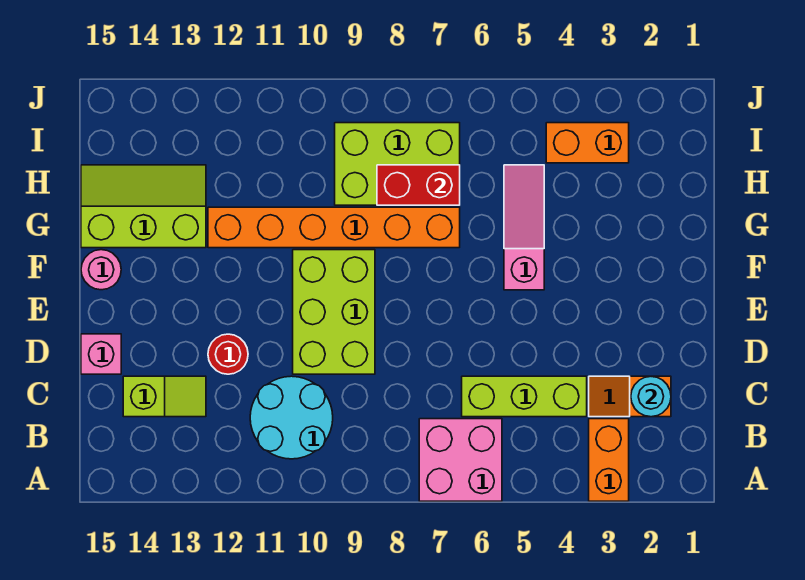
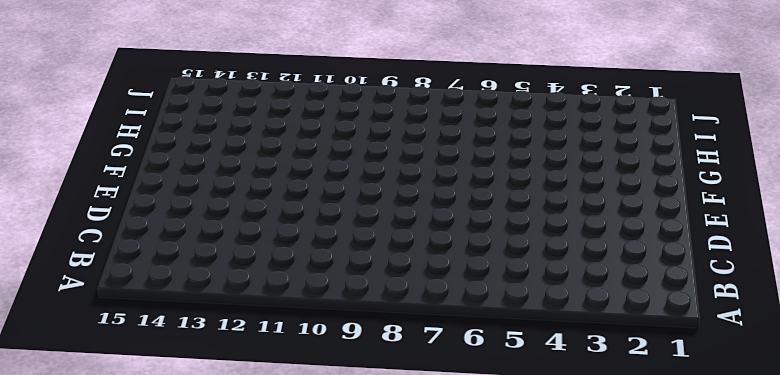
none -> orange brick A3:B3 level 1
none -> pink brick A6:B7 level 1
none -> cyan round brick B10:C11 level 1

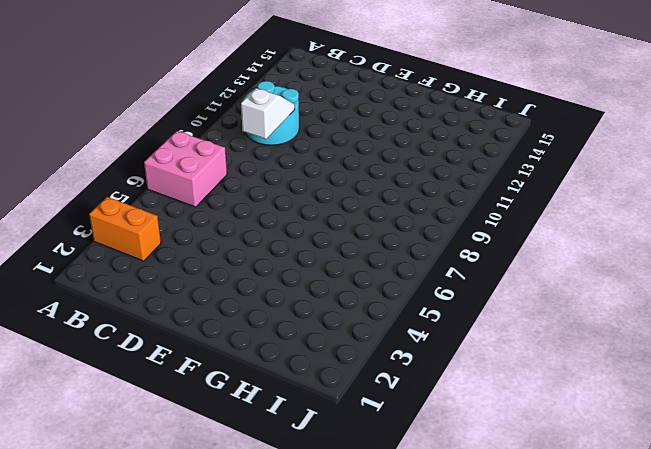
white slope C9:C10 level 2 top 9 -> none
none -> orange slope C2:C3 level 1 top 2
none -> lime brick C4:C6 level 1
none -> lime slope C13:C14 level 1 top 14

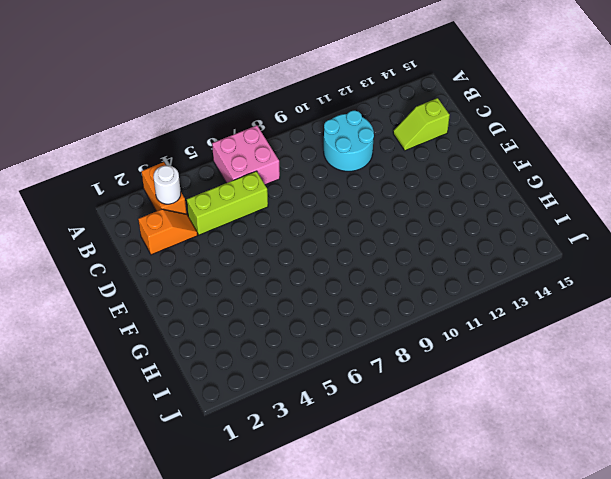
white round brick B3 level 2 -> none
none -> lime brick D9:F10 level 1
none -> red round brick D12 level 1
none -> pink brick D15 level 1

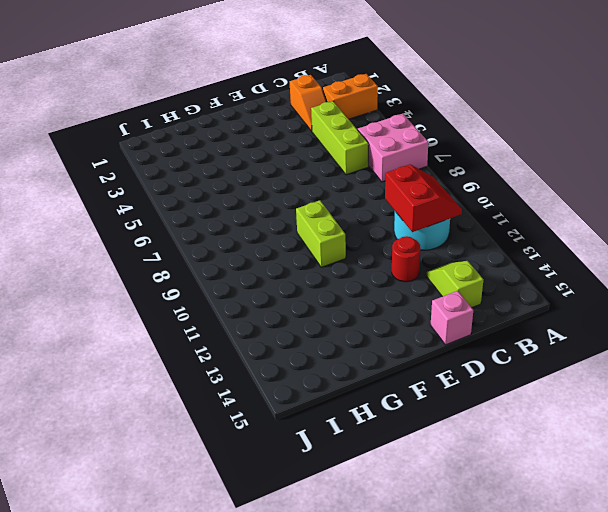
red slope B10:C11 level 2 top C -> none
lime brick F9:F10 level 1 -> lime brick D9:F10 level 1
none -> pink slope F5:H5 level 1 top F
none -> pink round brick F15 level 1
none -> orange brick G7:G12 level 1

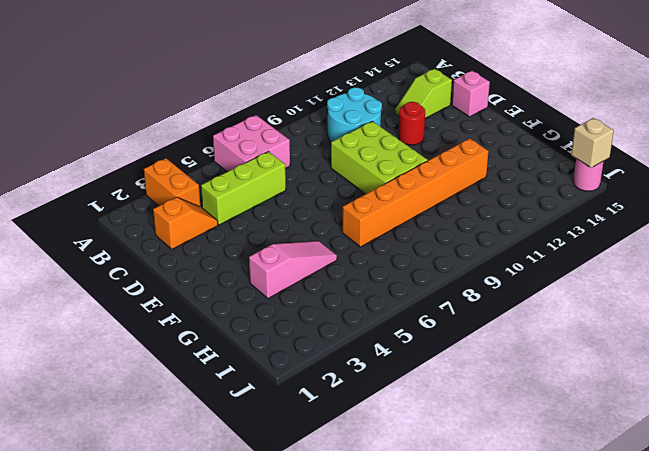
pink slope G3:G5 level 1 top 3 -> pink slope F5:H5 level 1 top F
pink round brick J15 level 1 -> pink round brick F15 level 1
tan brick J15 level 2 -> none
none -> lime slope G13:H15 level 1 top G
none -> lime brick H7:I9 level 1
none -> orange brick I3:I4 level 1

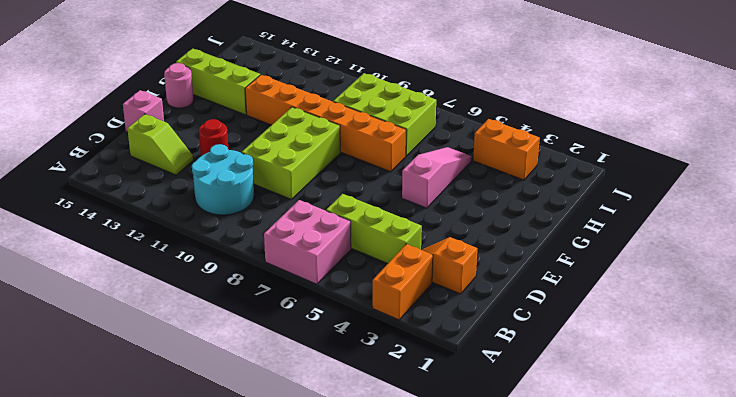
none -> cyan round brick C2 level 2
none -> red brick H7:H8 level 2

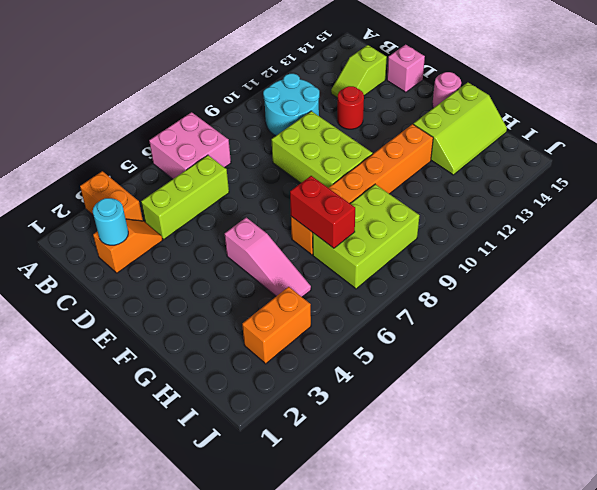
red brick G7:H7 level 2 -> red brick H7:H8 level 2

